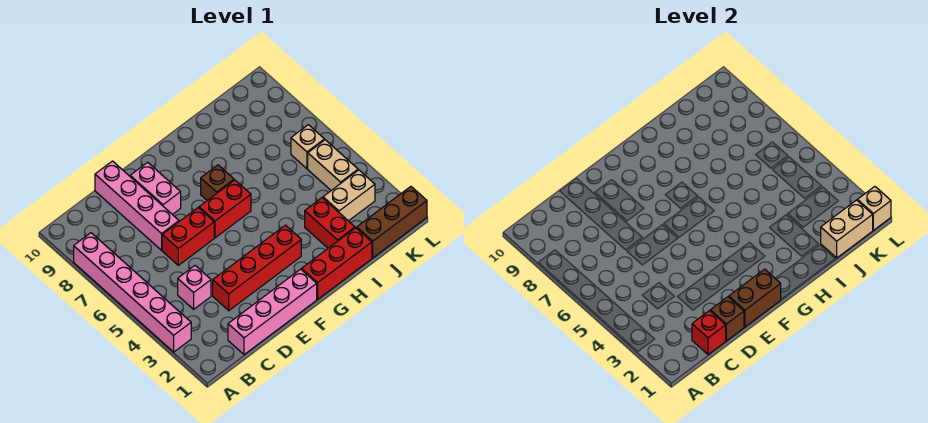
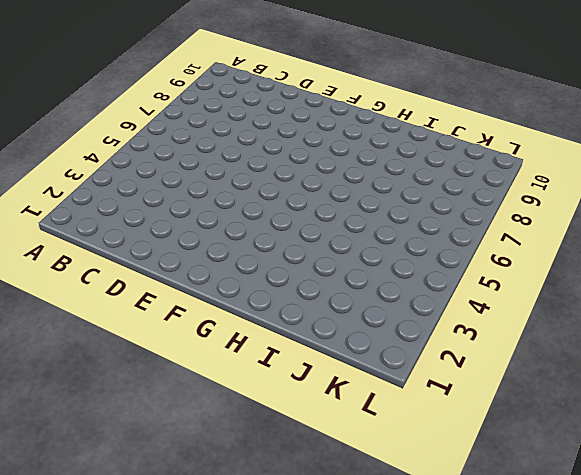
none -> pink brick A3:A8 level 1
none -> pink brick C1:F1 level 1
none -> pink brick C4 level 1

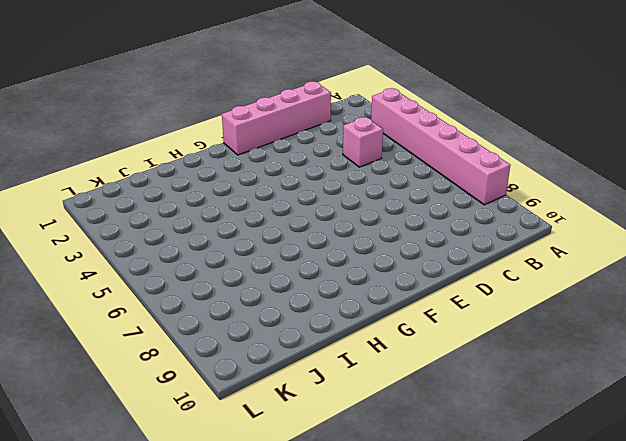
none -> red brick D3:G3 level 1
none -> red brick D6:E6 level 1
none -> pink brick D7:D10 level 1

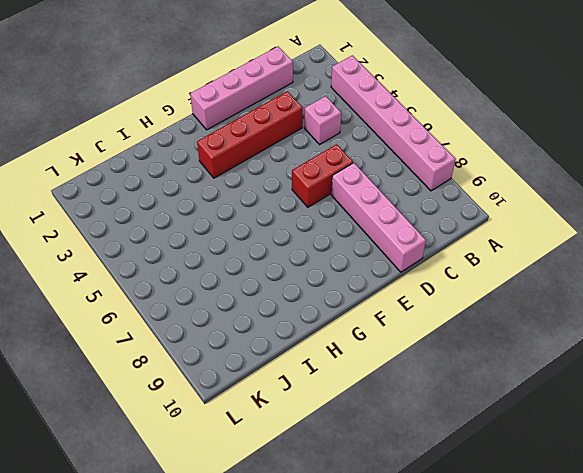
none -> pink brick E8:E9 level 1
none -> red brick F6:G6 level 1
none -> red brick G1:I1 level 1

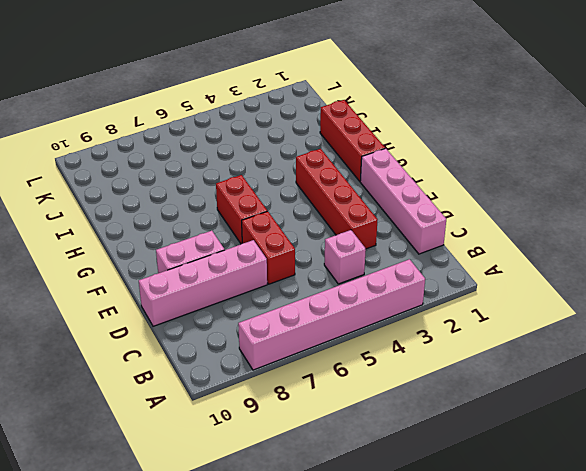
none -> brown brick G7 level 1
none -> red brick I2:I3 level 1
none -> brown brick J1:L1 level 1

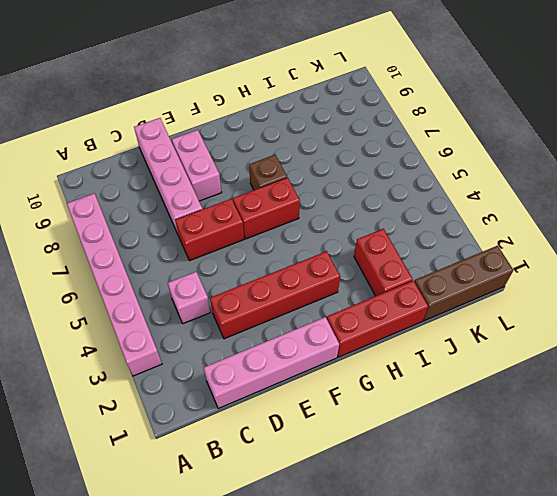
none -> tan brick J3:K3 level 1
none -> tan brick K4:K5 level 1
none -> tan brick K6 level 1

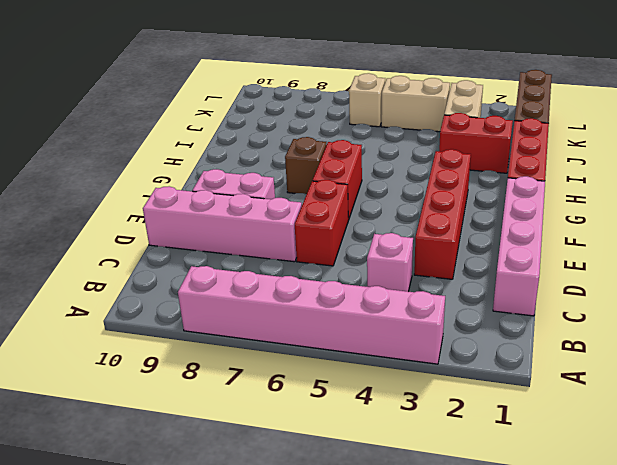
none -> red brick C1 level 2
none -> brown brick D1 level 2
none -> brown brick E1:F1 level 2

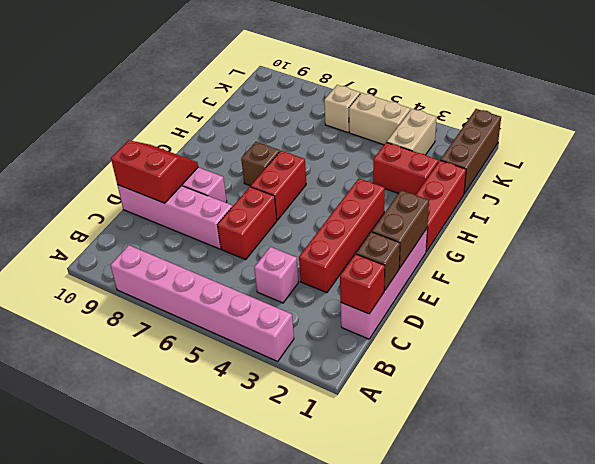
red slope D9:E10 level 2 top D -> none
none -> tan brick J1:K1 level 2
none -> tan brick L1 level 2

